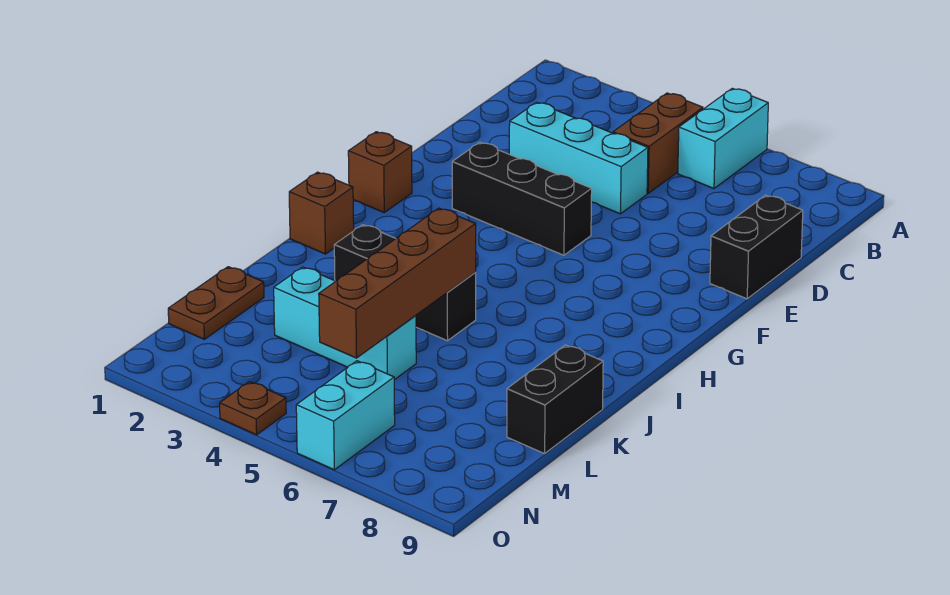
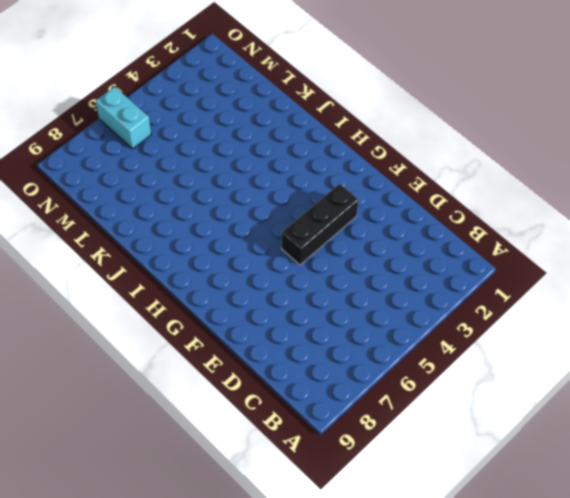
none -> cyan brick A6:B6 level 1
none -> brown brick B5:C5 level 1
none -> cyan brick D3:D5 level 1

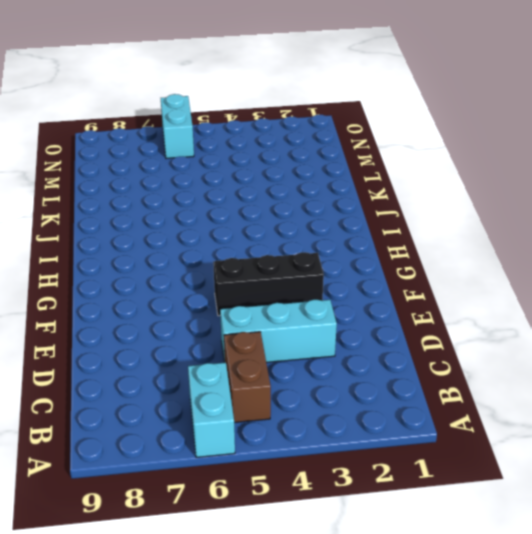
none -> black brick D9:E9 level 1
none -> brown brick G1 level 1
none -> brown brick I1 level 1

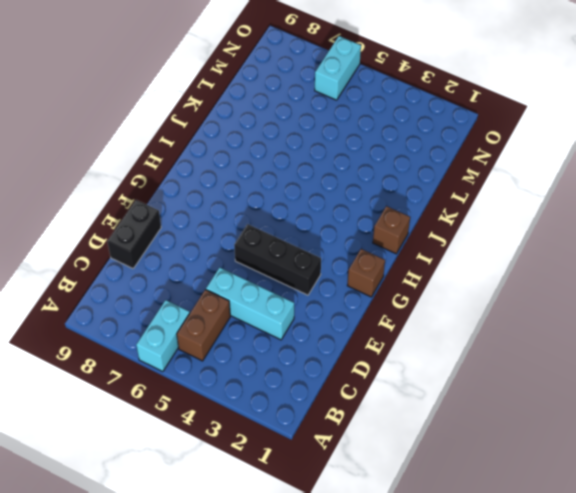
none -> black brick J3:J5 level 1
none -> black brick K9:L9 level 1
none -> brown plate L1:M1 level 1

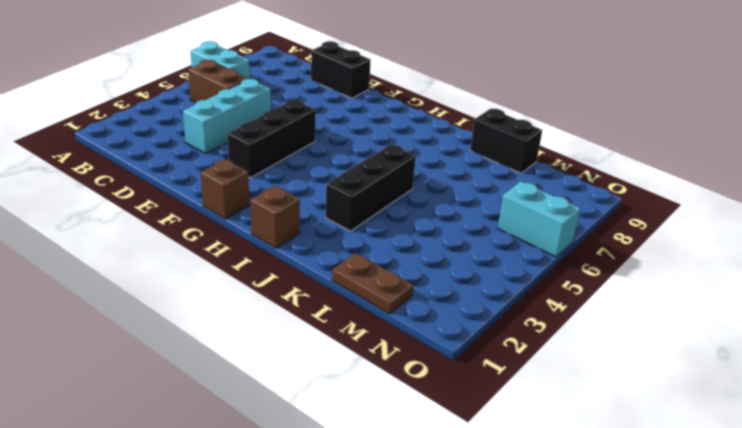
none -> cyan brick L3:L5 level 1
none -> brown plate O4 level 1
none -> brown brick J5:M5 level 2

